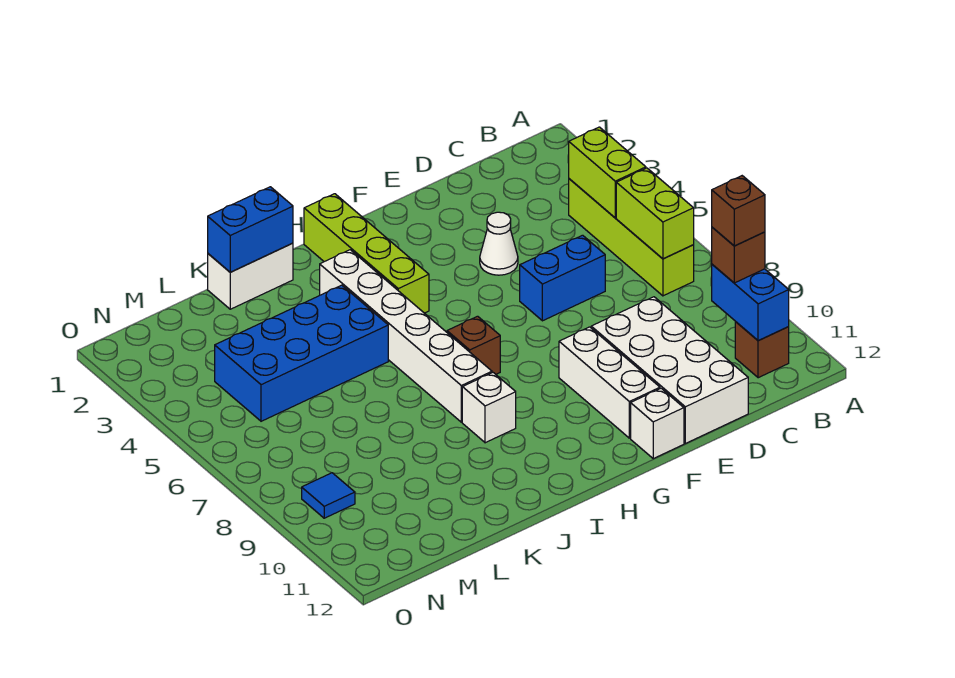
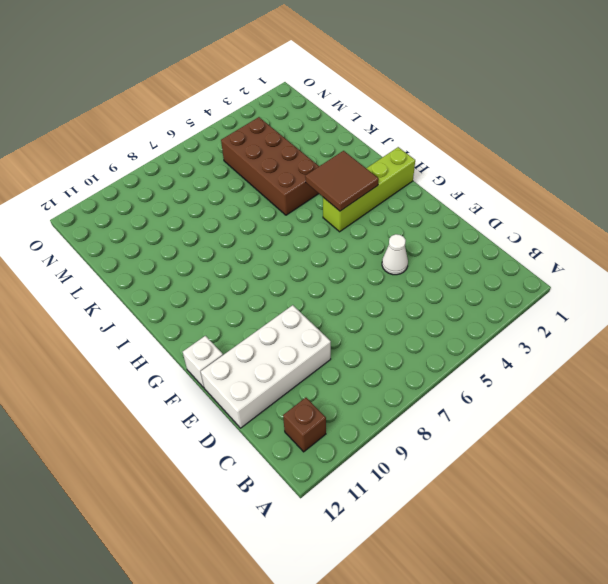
brown tile H3:I4 level 2 -> none
brown brick J4:M5 level 1 -> blue brick J4:M5 level 1
none -> lime brick B4:B7 level 1
none -> blue brick D6:E6 level 1
none -> white brick F9:F11 level 1

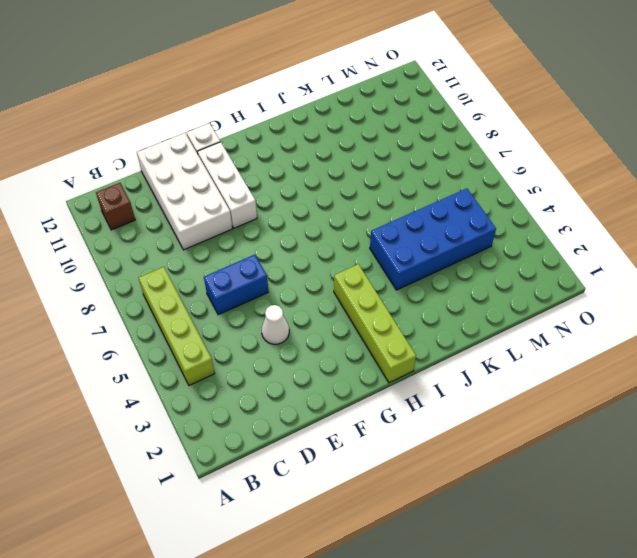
none -> brown brick H7 level 1
none -> white brick I3:I8 level 1
none -> white brick I9 level 1

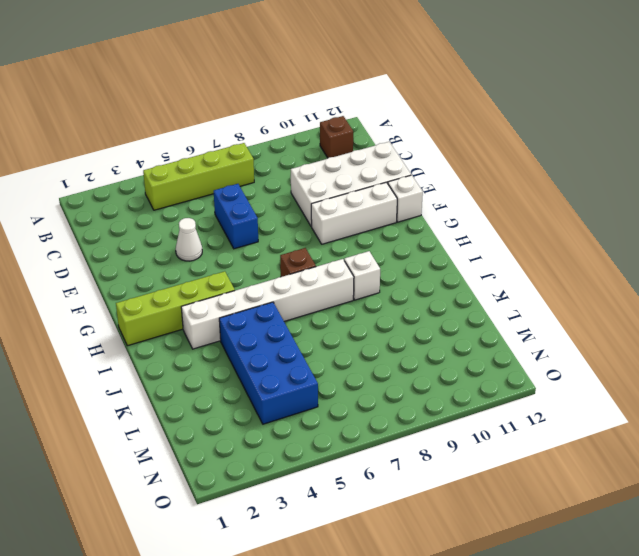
none -> white brick J1:K1 level 1
none -> blue tile N9 level 1
none -> lime brick B4:B5 level 2

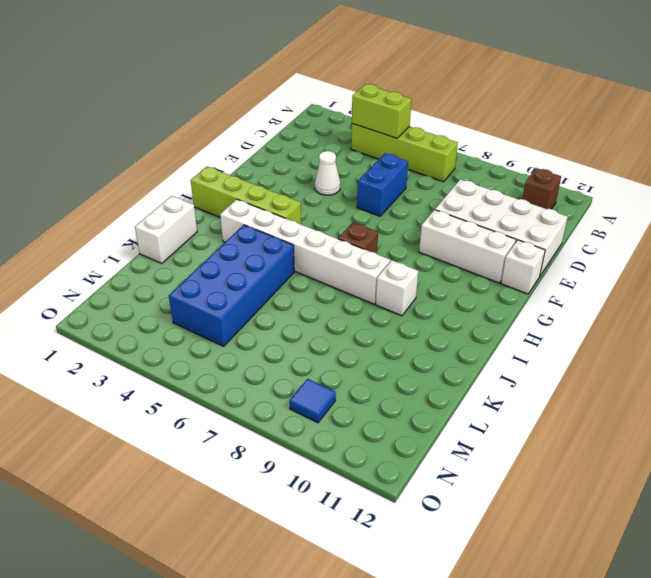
none -> lime brick B6:B7 level 2
none -> blue brick B10:B11 level 2
none -> blue brick J1:K1 level 2

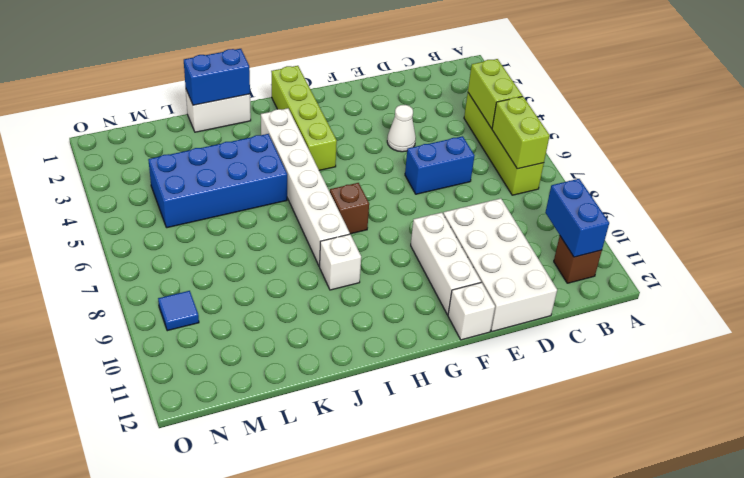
none -> brown brick B10 level 3
none -> brown brick B10 level 4

